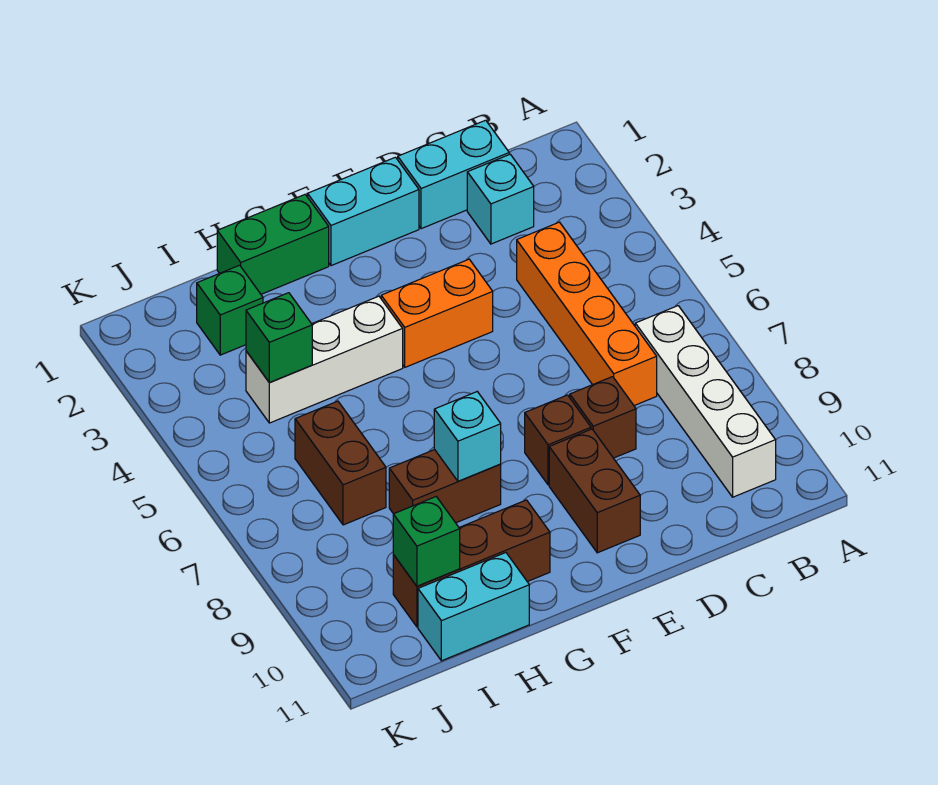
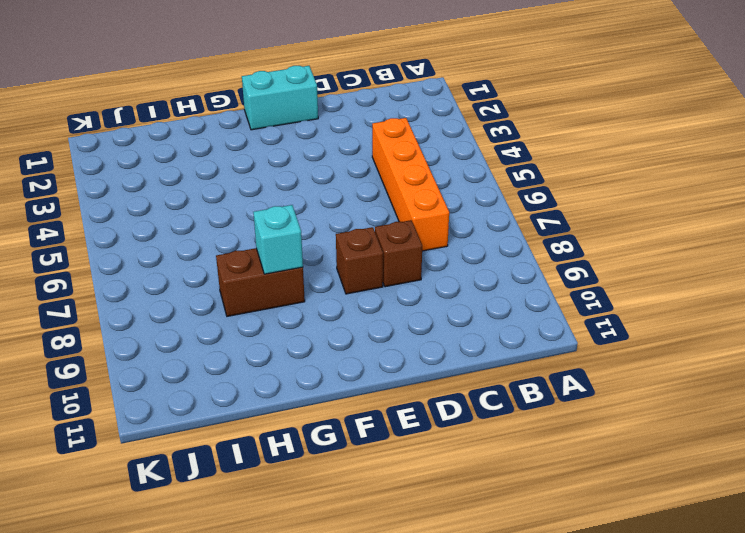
none -> white brick B7:B10 level 1
none -> cyan brick C1:D1 level 1
none -> cyan brick C2 level 1

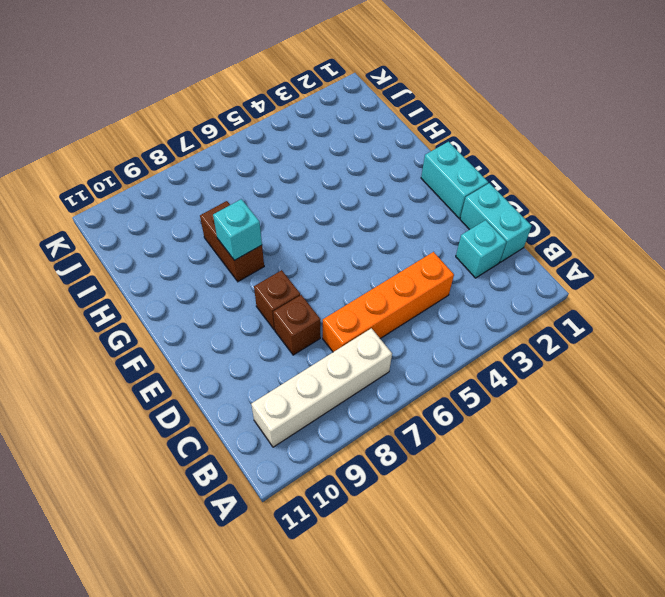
none -> orange brick E4:F4 level 1
none -> brown brick E9:E10 level 1
none -> green brick G1:H1 level 1

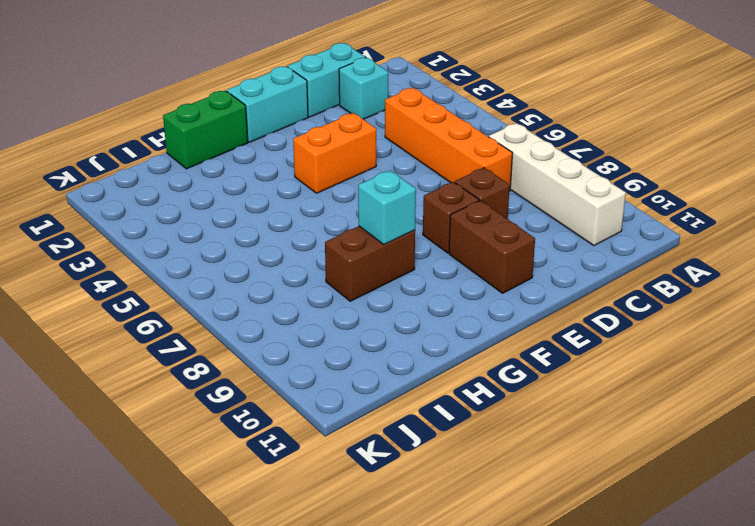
none -> white brick G4:I4 level 1
none -> brown brick G10:I10 level 1
none -> cyan brick H11:I11 level 1

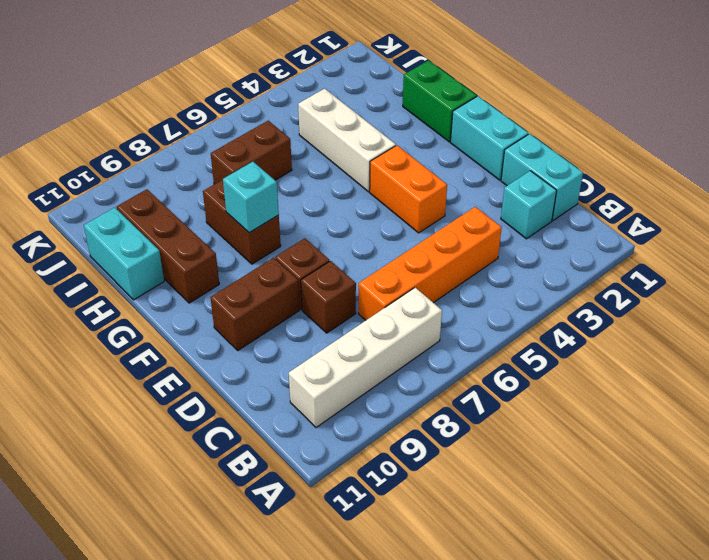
none -> green brick I2 level 1
none -> green brick I4 level 2
none -> green brick I10 level 2

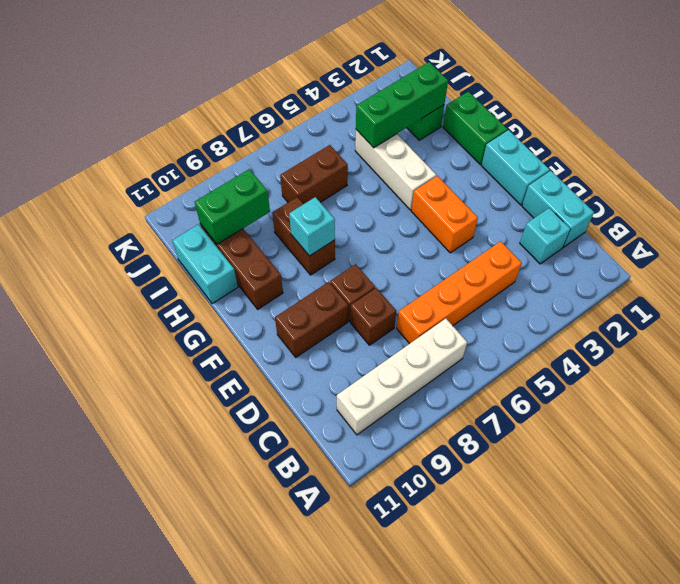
green brick I2:I4 level 2 -> green brick I4 level 2
green brick I9:I10 level 2 -> green brick I10 level 2

